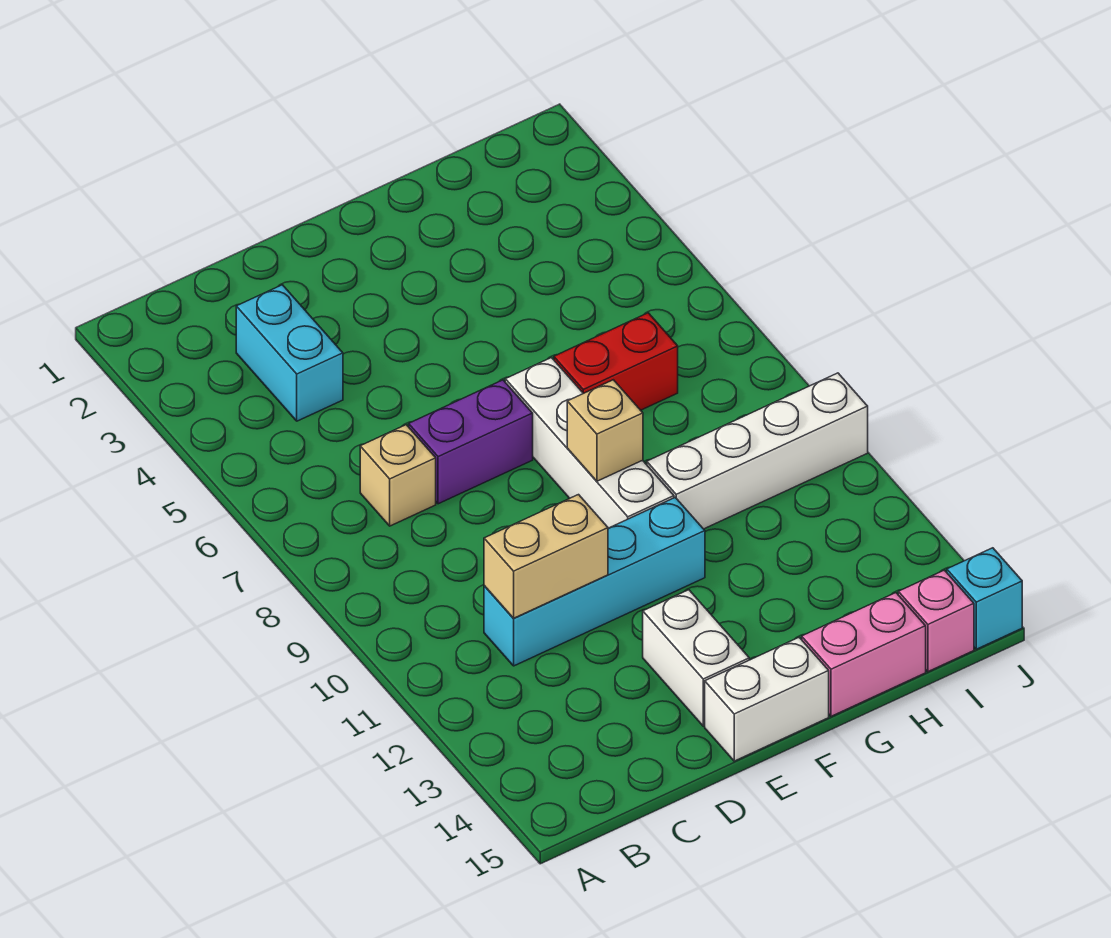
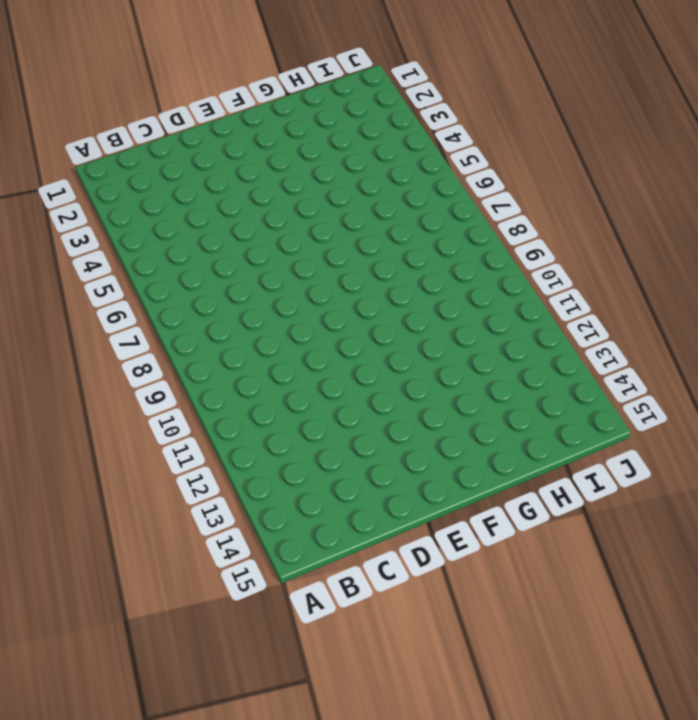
none -> cyan brick C3:C4 level 1
none -> tan brick C7 level 1
none -> cyan brick C11:F11 level 1

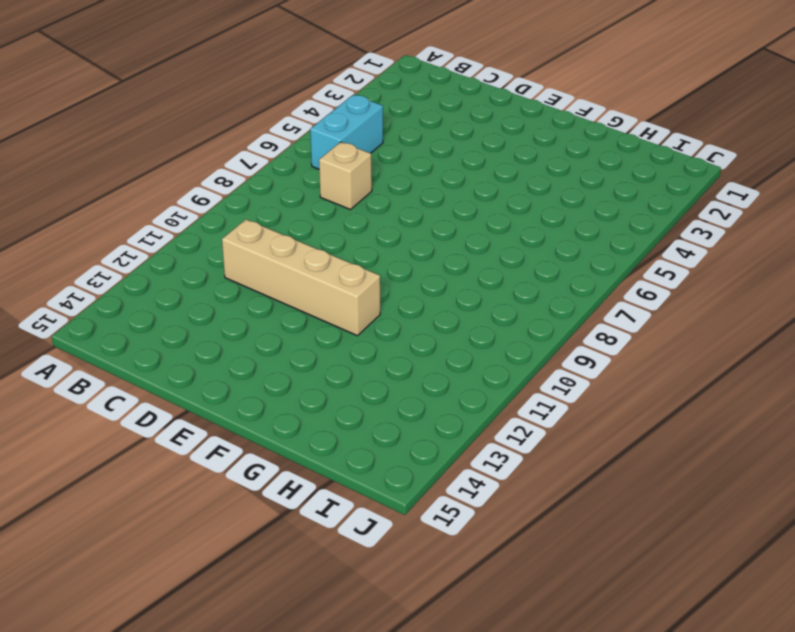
cyan brick B5:B6 level 1 -> cyan brick C3:C4 level 1
tan brick C11:F11 level 1 -> cyan brick C11:F11 level 1
none -> purple brick D7:E7 level 1
none -> white brick E13:E14 level 1
none -> white brick E15:F15 level 1

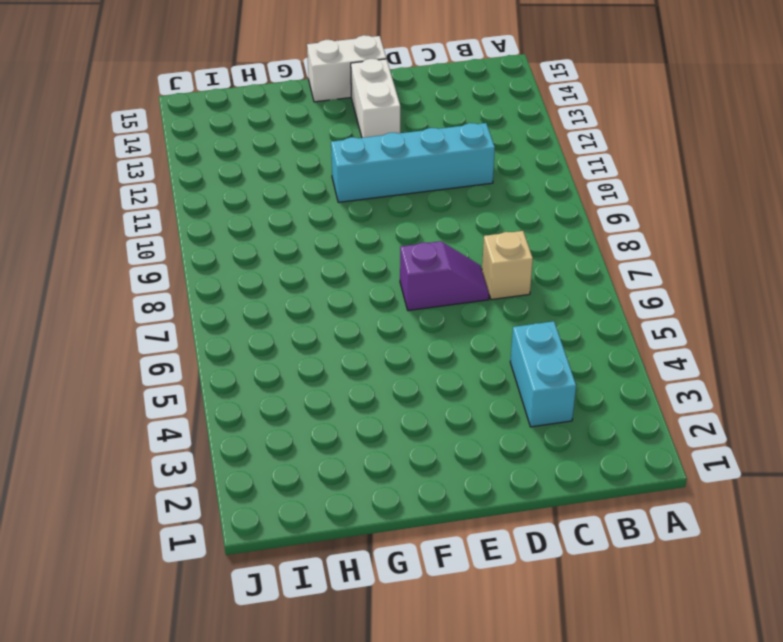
purple slope D7:E7 level 1 top E -> purple brick D7:E7 level 1
none -> white brick F7:F10 level 1
none -> red brick G7:H7 level 1
none -> white brick G10:J10 level 1

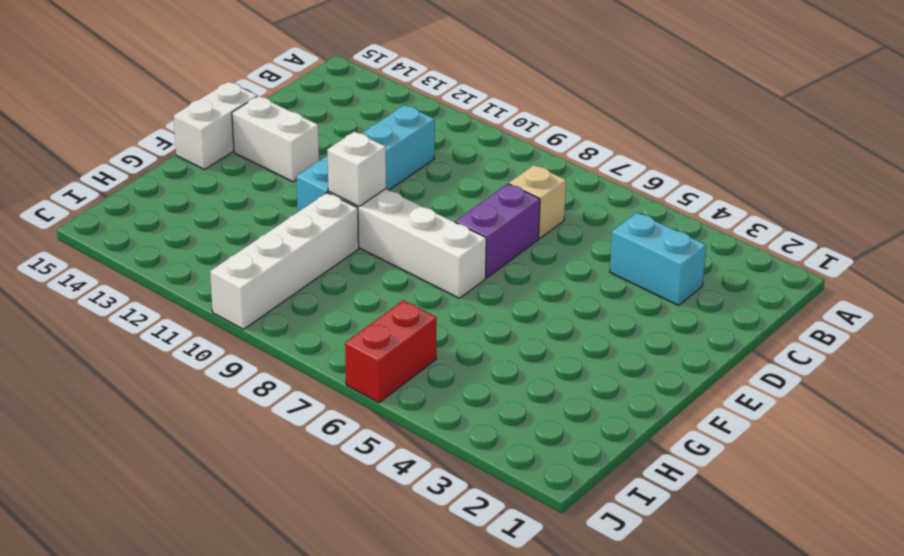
white brick F10 level 2 -> none
red brick I6:J6 level 1 -> red brick G7:H7 level 1
none -> pink brick G15:H15 level 1
none -> pink brick I15 level 1
none -> cyan brick J15 level 1

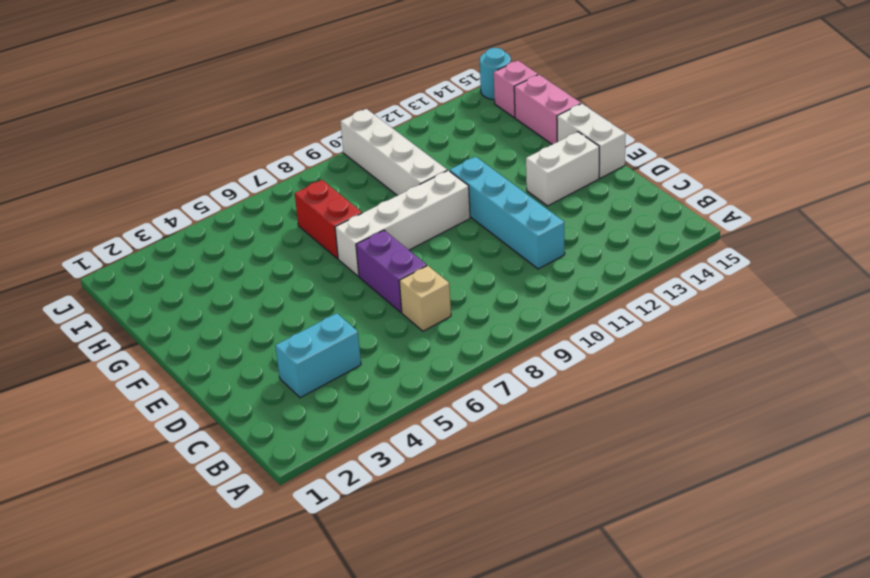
cyan round brick J15 level 1 -> cyan brick J15 level 1
none -> tan brick C11:D11 level 2
none -> tan brick F9 level 2

